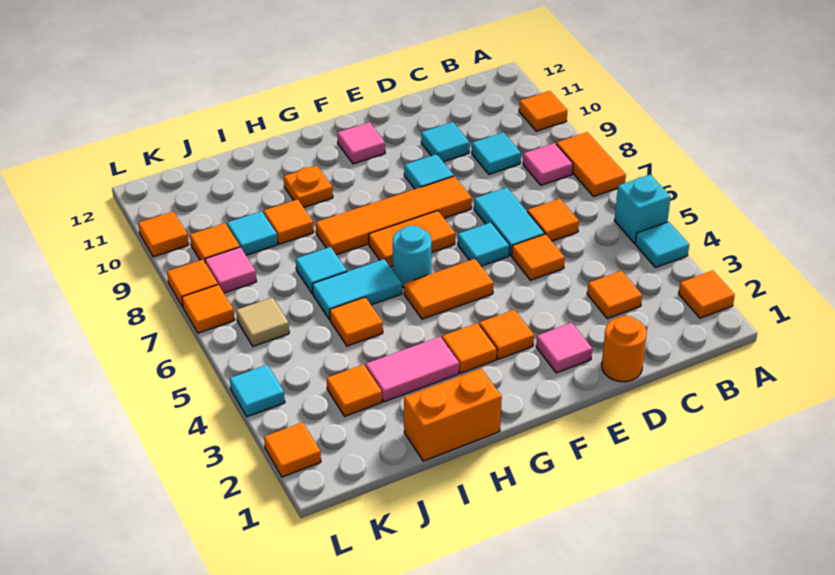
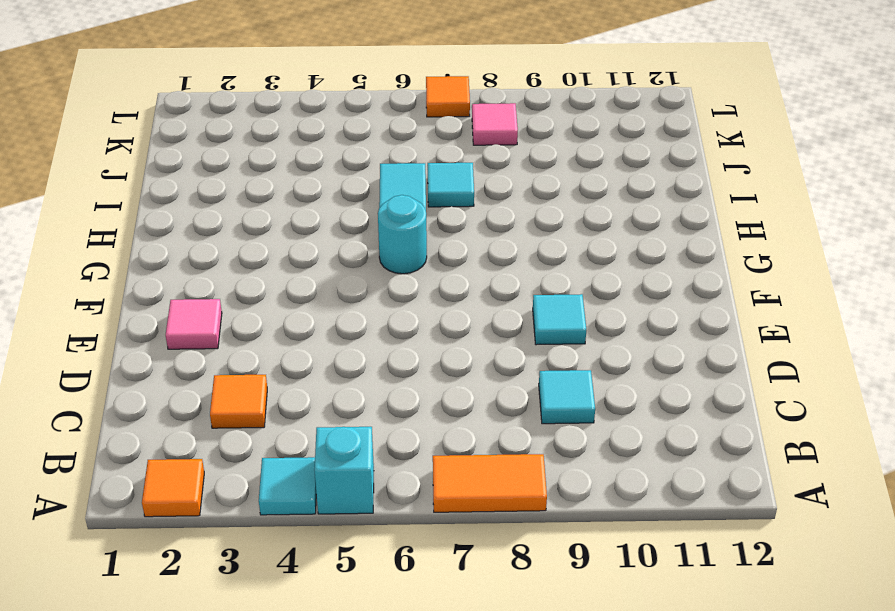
none -> orange tile A10 level 1
none -> pink tile B8 level 1
none -> orange tile C6 level 1
none -> orange round brick D1 level 1

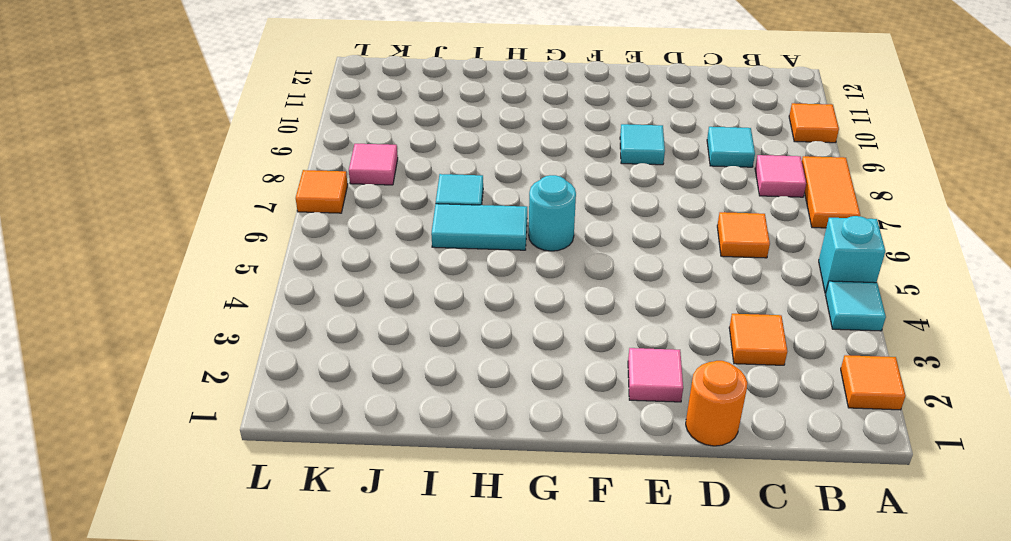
none -> orange tile D5 level 1
none -> cyan tile D6:D7 level 1
none -> cyan tile D10 level 1
none -> cyan tile E6 level 1

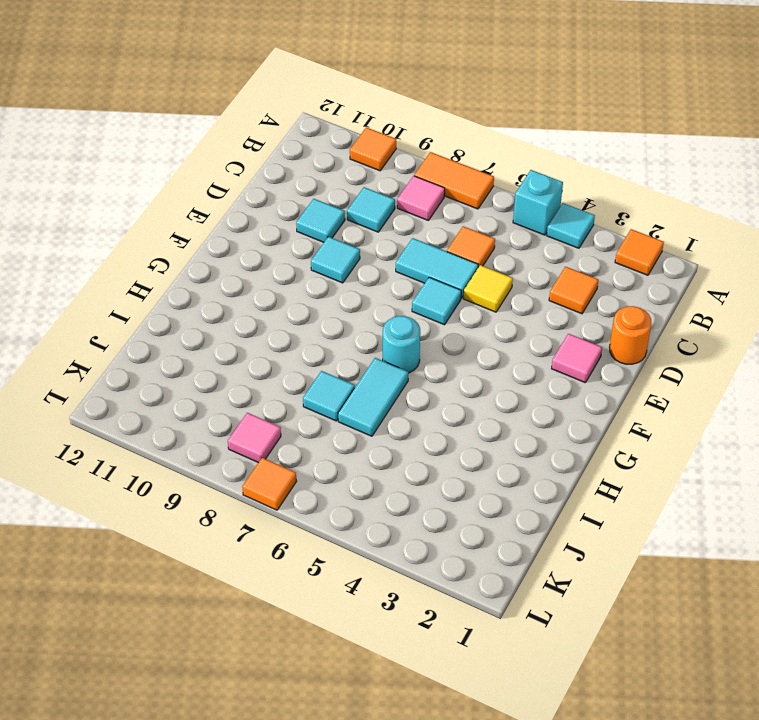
yellow tile D5 level 1 -> orange tile D5 level 1
none -> orange tile E8:H8 level 1
none -> orange tile F3 level 1
none -> orange tile F5:G5 level 1
none -> orange tile F7:G7 level 1

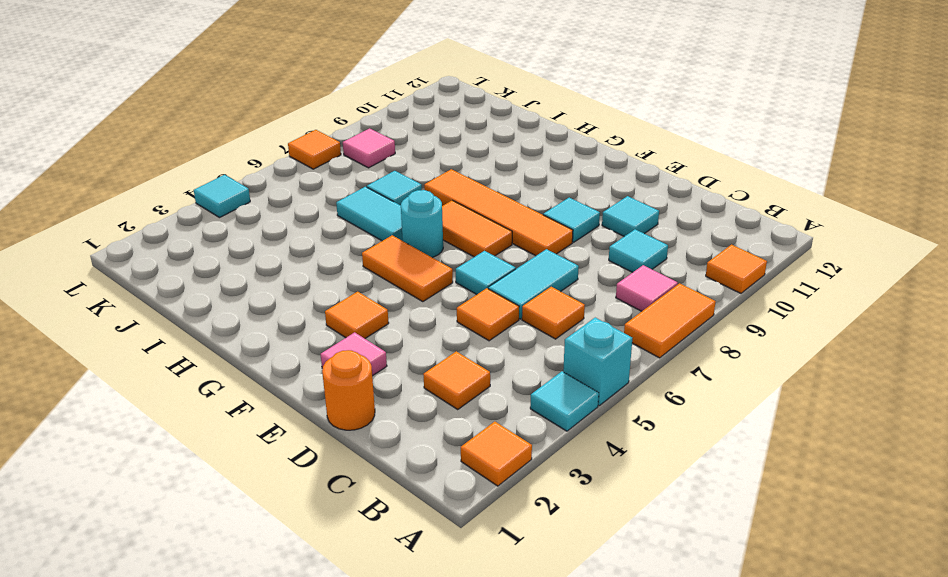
none -> pink tile F11 level 1
none -> orange tile G3 level 1
none -> orange brick H1:I1 level 1
none -> pink tile H3:I3 level 1

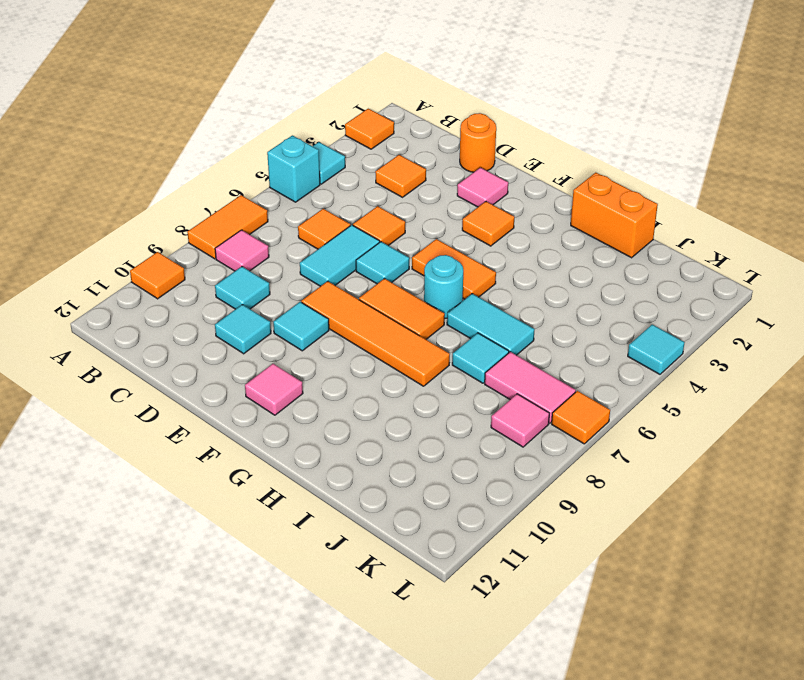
pink tile J7:K7 level 1 -> pink tile H3:I3 level 1
none -> orange tile G3 level 1
none -> orange plate H10 level 1
none -> orange tile I5 level 1
none -> orange tile I9 level 1

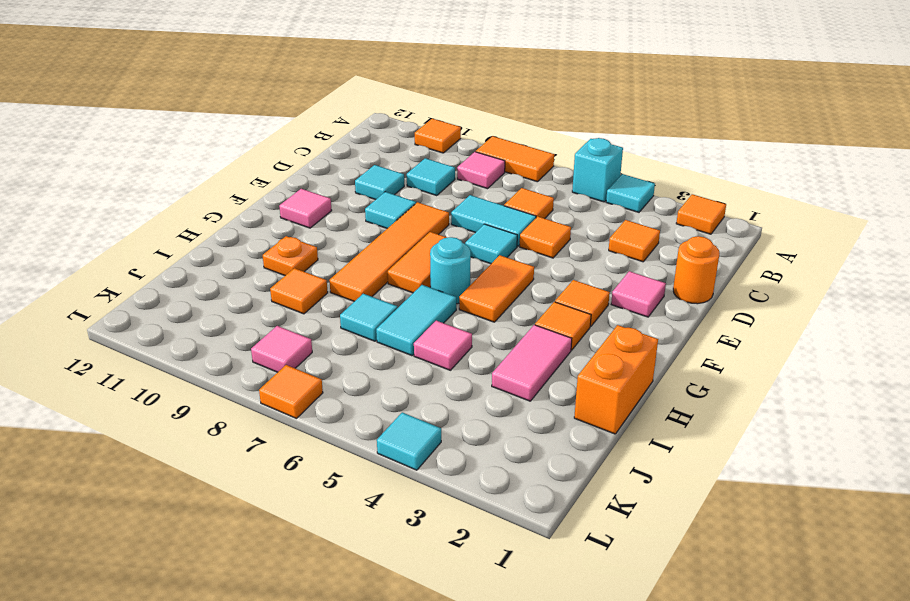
pink tile I5 level 1 -> orange tile I5 level 1
none -> orange tile J3 level 1
none -> cyan tile J9 level 1
none -> tan tile K6 level 1
none -> orange tile K9 level 1

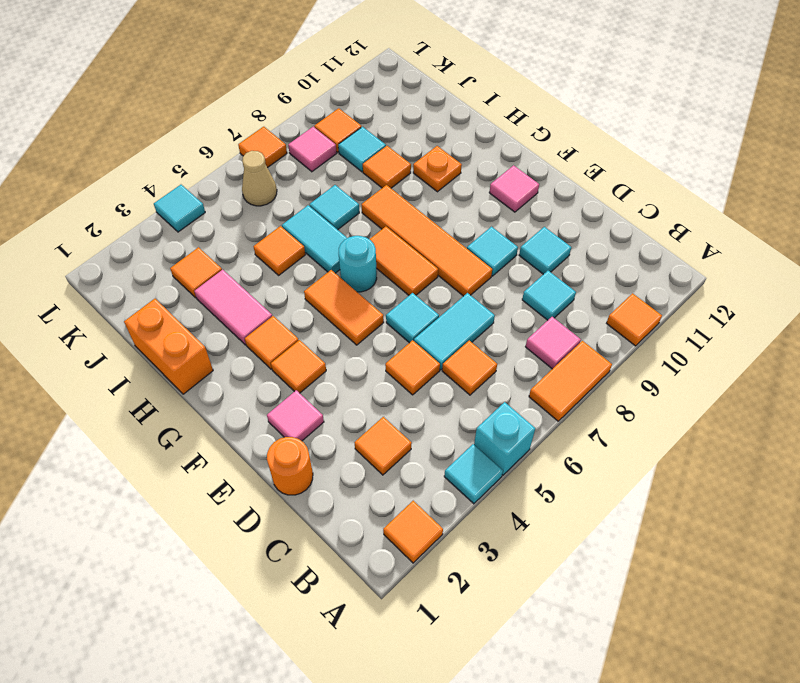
tan cone K6 level 1 -> tan tile K6 level 1
none -> orange tile L2 level 1
none -> orange tile L8 level 1
none -> orange tile L10 level 1

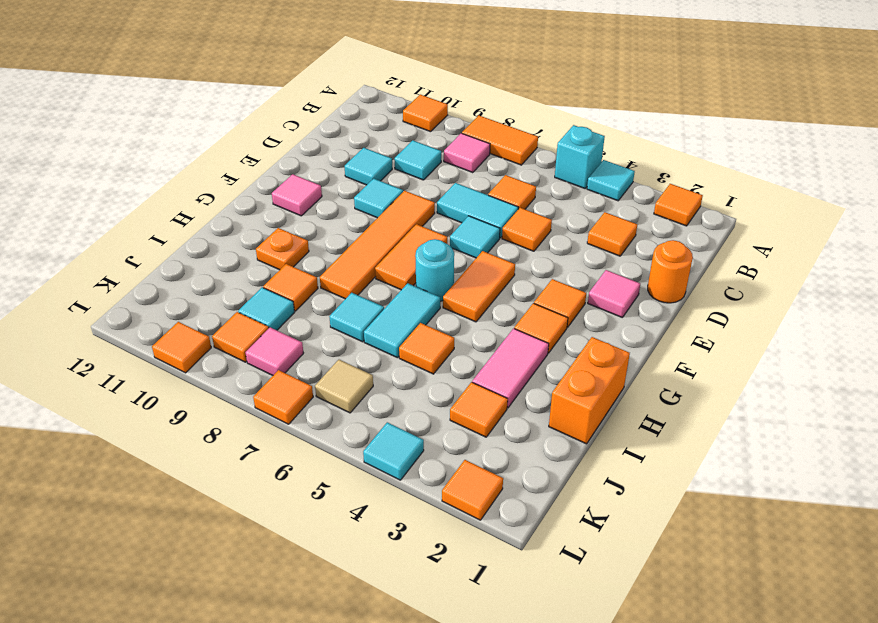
none -> orange tile L8 level 1

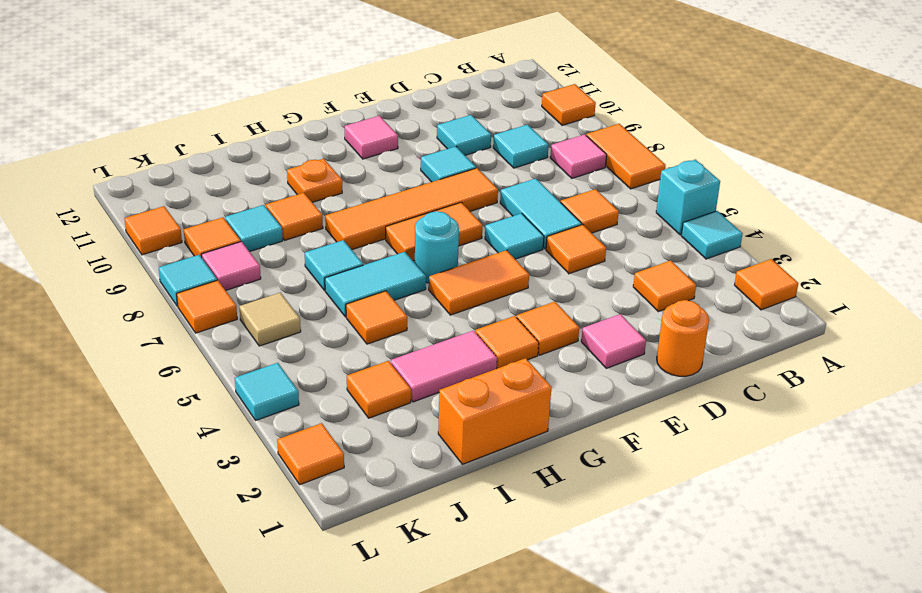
cyan tile L8 level 1 -> orange tile L8 level 1

